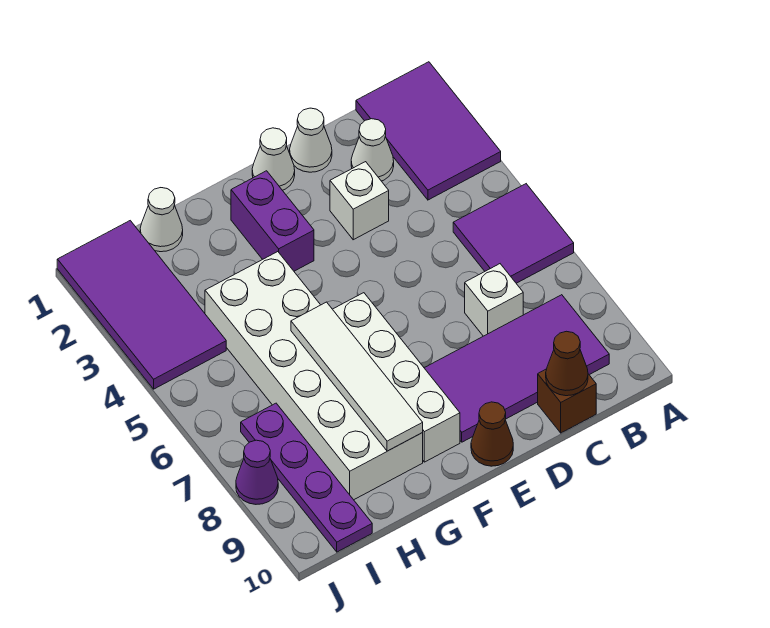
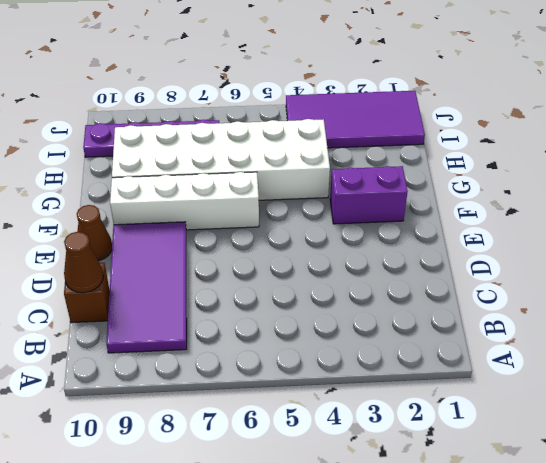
none -> purple tile A1:B3 level 1
none -> purple tile A5:B6 level 1
none -> white cone C2 level 1

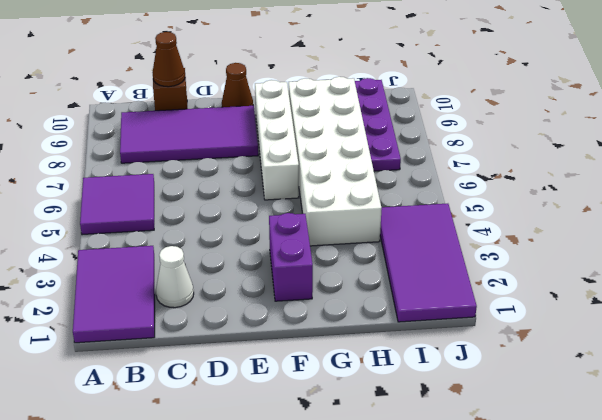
none -> white brick C7 level 1
none -> white cone D1 level 1
none -> white brick D3 level 1

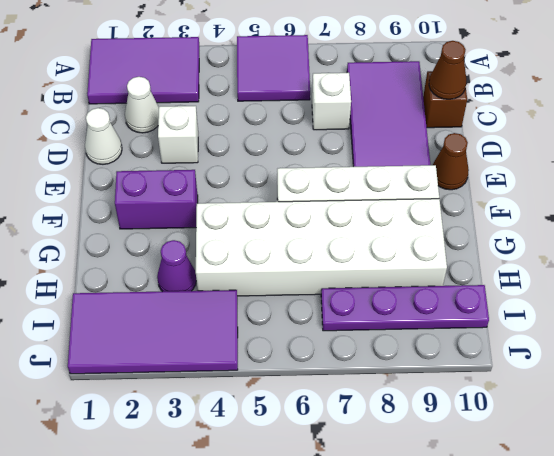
purple cone H3 level 1 -> purple cone J8 level 1
none -> white cone E1 level 1
none -> white cone H1 level 1
none -> white tile G6:G9 level 2

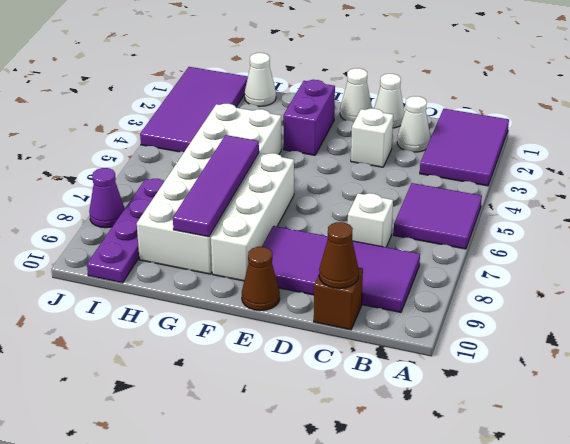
purple tile G6:G9 level 2 -> white tile G6:G9 level 2

